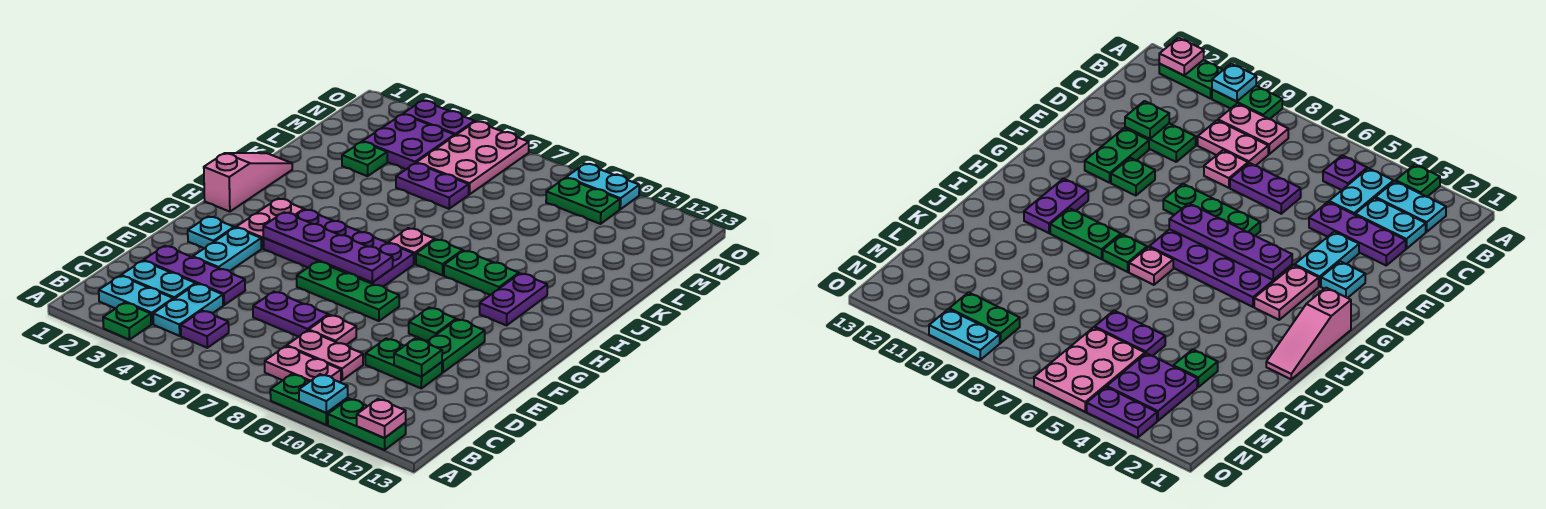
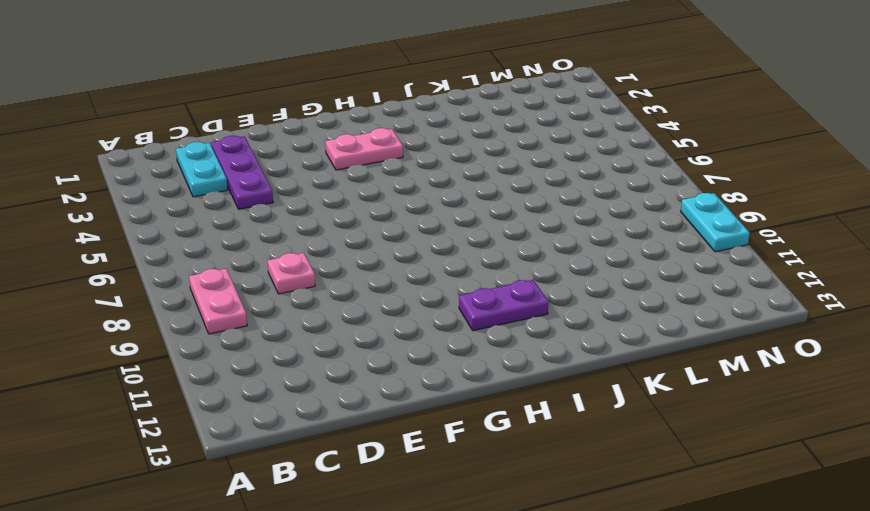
none -> green plate A3 level 1
none -> green plate A9:A10 level 1
none -> green plate A11:A12 level 1
none -> cyan plate B2:B3 level 1

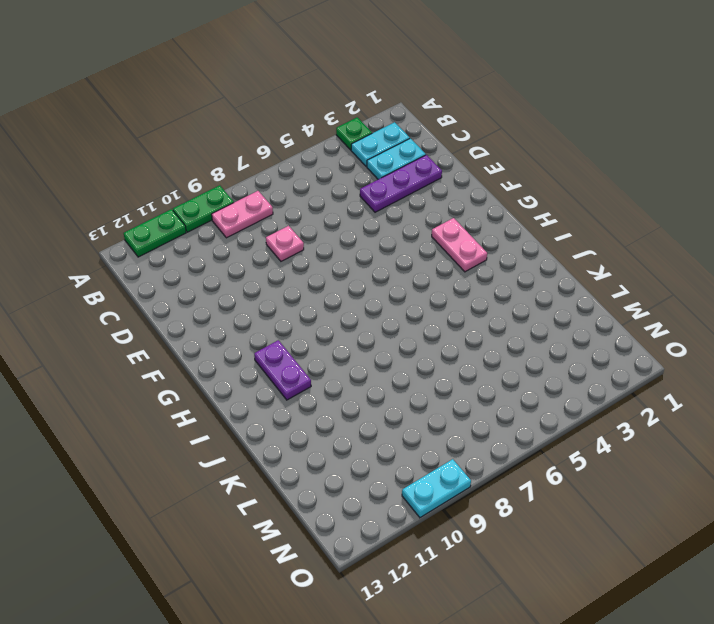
none -> cyan plate B4:C4 level 1
none -> purple plate B5 level 1
none -> pink plate C8:C9 level 1
none -> purple plate D6:D7 level 1

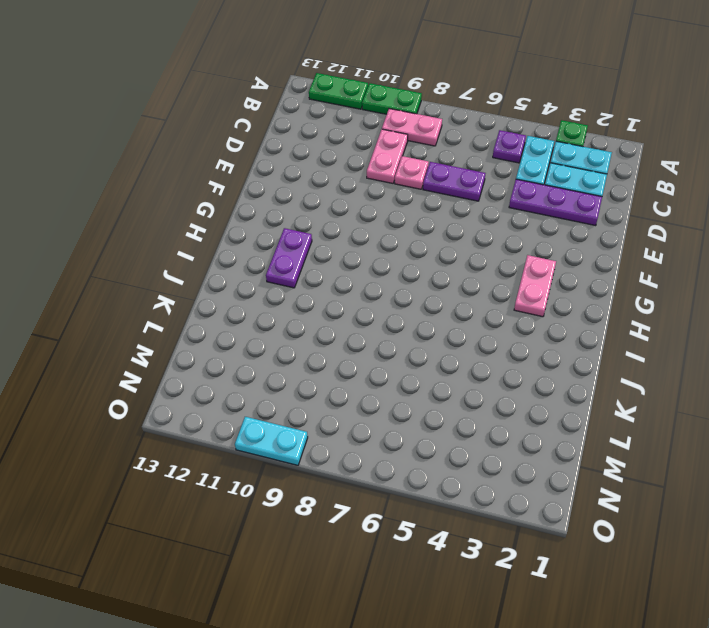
pink plate C9:D9 level 1 -> pink plate C8:C9 level 1
none -> green plate D10:D11 level 1
none -> cyan plate E3:F3 level 1
none -> green plate E11:F11 level 1
none -> cyan plate F2 level 1

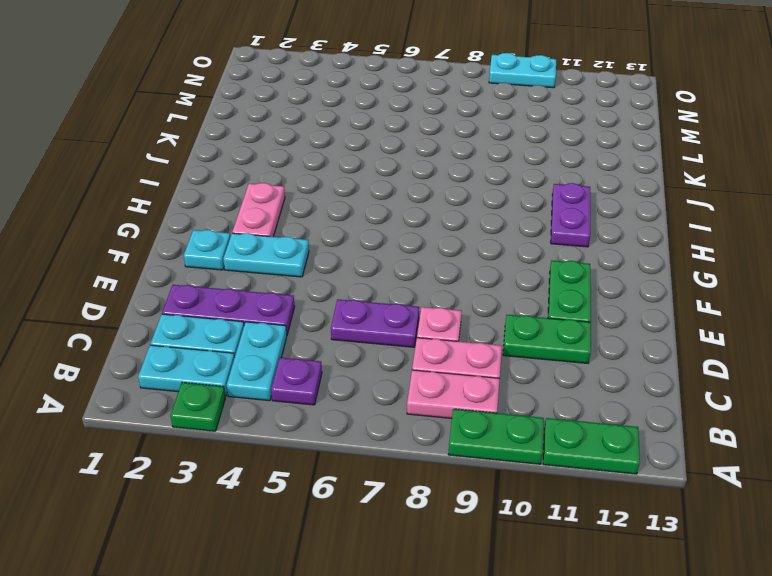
cyan plate F3:F4 level 1 -> cyan plate E3:F3 level 1
none -> green plate F6:F8 level 1
none -> green plate F10 level 1
none -> purple plate G4:H7 level 1
none -> pink slope H1:J1 level 1 top H

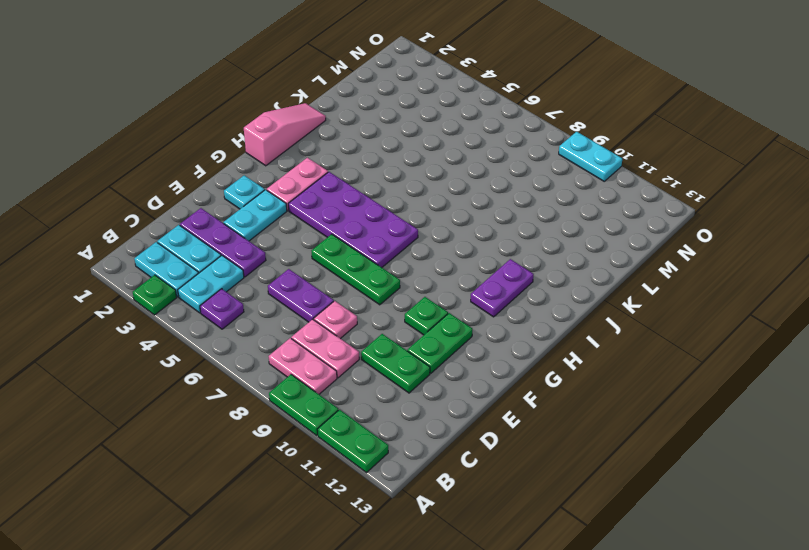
none -> pink plate I7 level 1
none -> green plate I8 level 1
none -> green plate I9:I10 level 1
none -> green plate L3 level 1

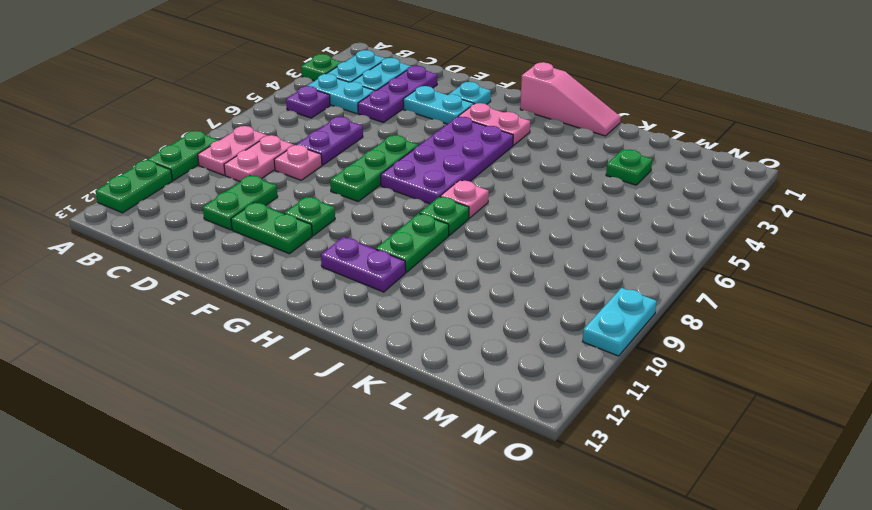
none -> purple plate L5:L6 level 1
none -> purple plate M3:N4 level 1
none -> pink plate M5:O6 level 1
none -> green plate N9:N10 level 1

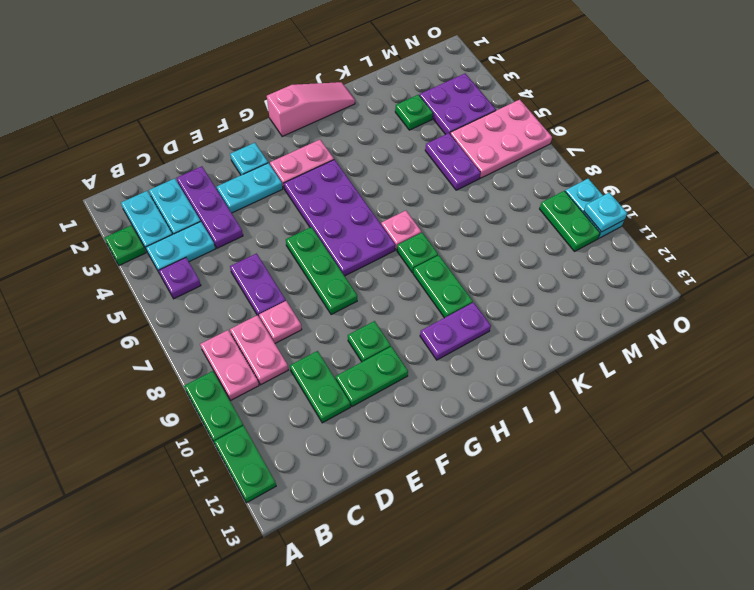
cyan plate O10 level 2 -> cyan plate A10 level 2
none -> purple plate O3:O4 level 1
none -> pink plate A12 level 2
none -> green plate D11 level 2
none -> purple plate G4:G7 level 2

